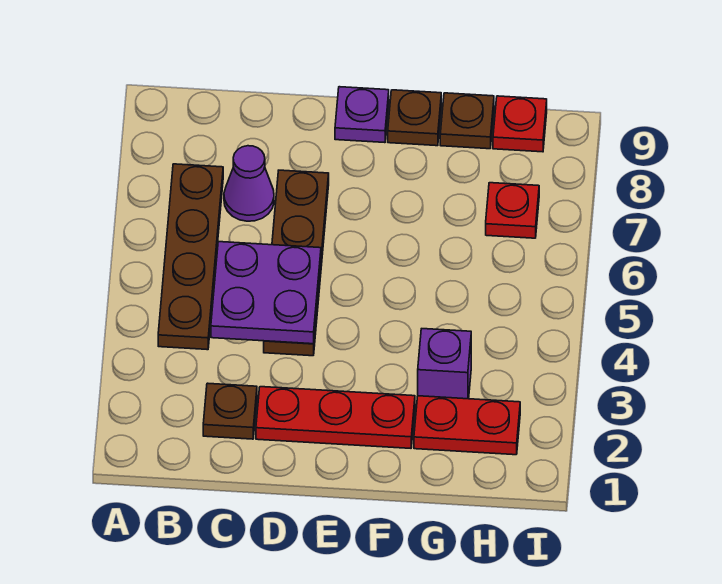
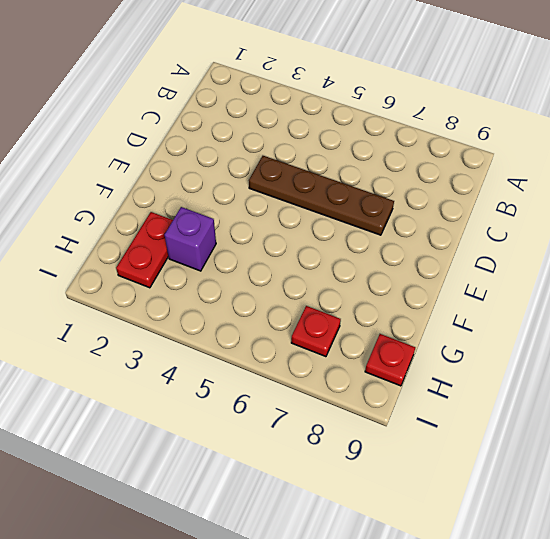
none -> brown plate B4:B7 level 1
none -> brown plate C2 level 1
none -> purple cone C7 level 1

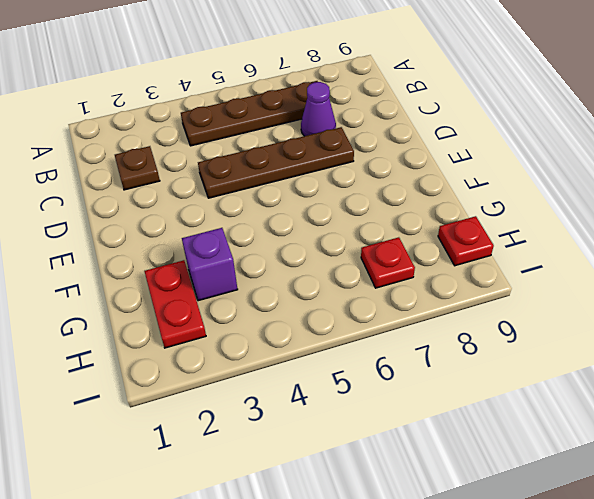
none -> red plate D2:F2 level 1
none -> purple plate E9 level 1
none -> brown plate F9 level 1

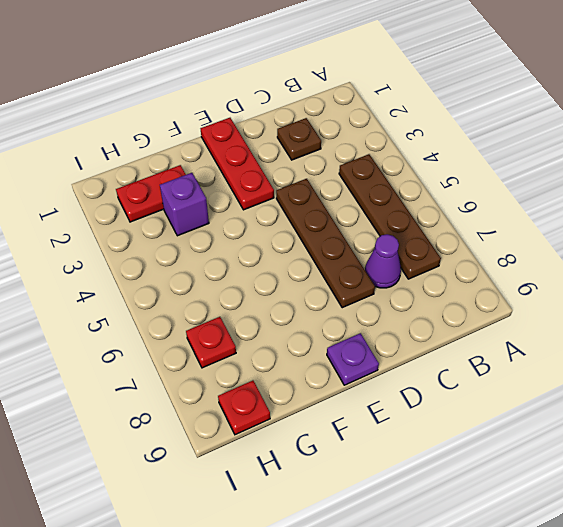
red plate E1:E3 level 1 -> red plate D2:F2 level 1
none -> brown plate F9 level 1
none -> brown plate G9 level 1
none -> purple plate C4:D5 level 2

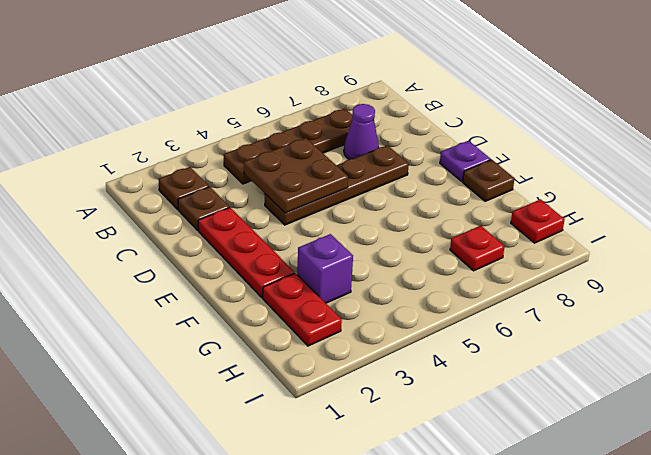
brown plate B2 level 1 -> brown plate G9 level 1
brown plate C4:D5 level 2 -> purple plate C4:D5 level 2

